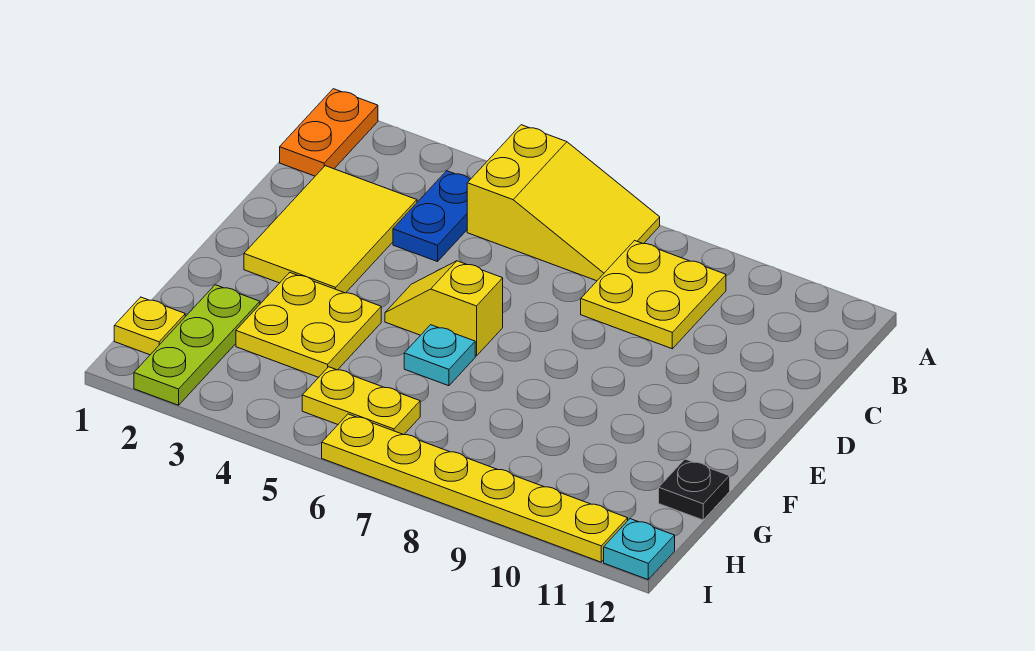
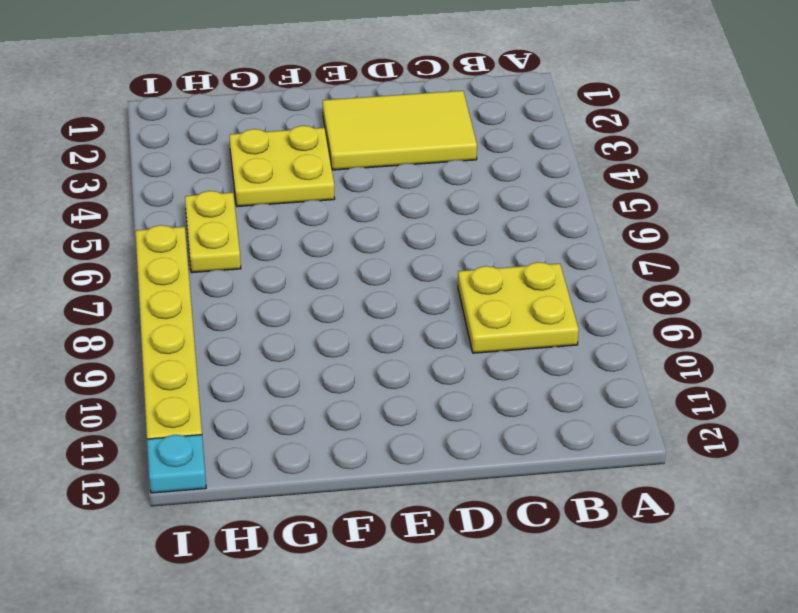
none -> orange plate A1:B1 level 1
none -> yellow slope A5:B7 level 1 top 5
none -> blue plate B4:C4 level 1

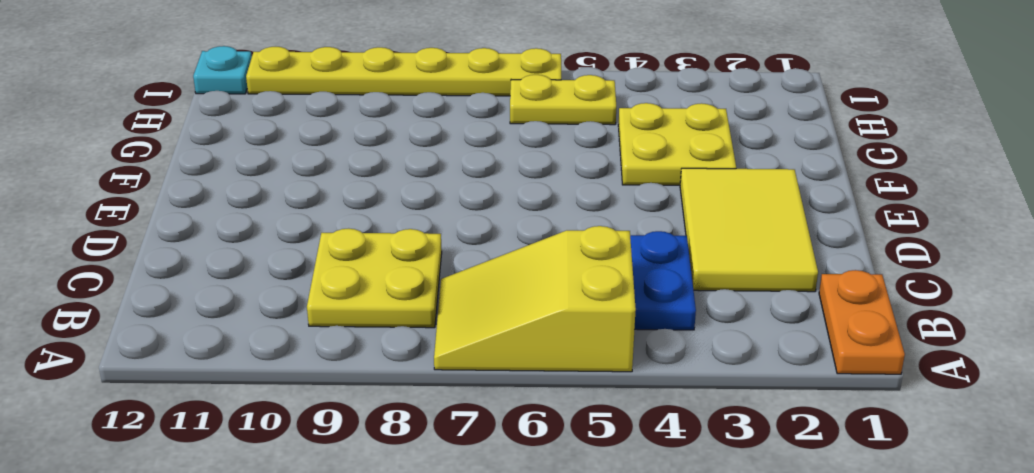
none -> yellow slope E5:E6 level 1 top 6
none -> cyan plate F6 level 1
none -> lime plate G2:I2 level 1

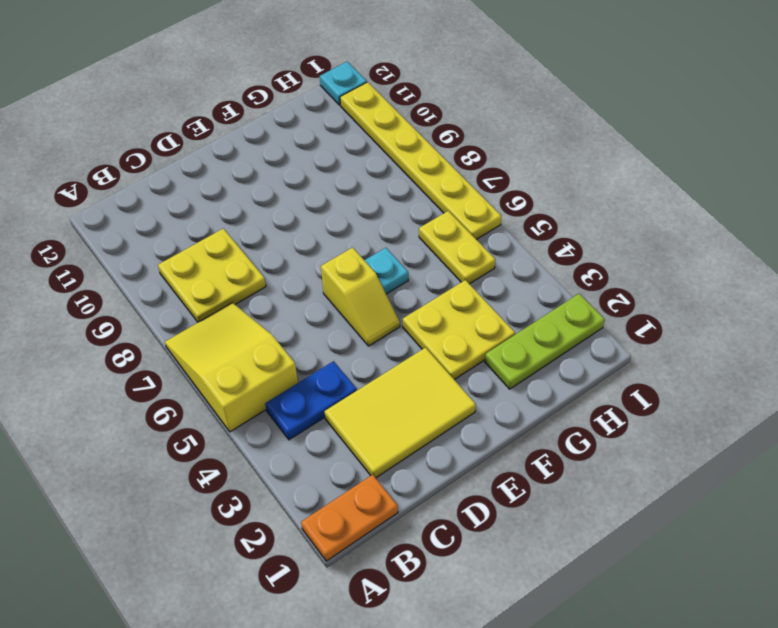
none -> black plate G12 level 1
none -> yellow plate H1 level 1

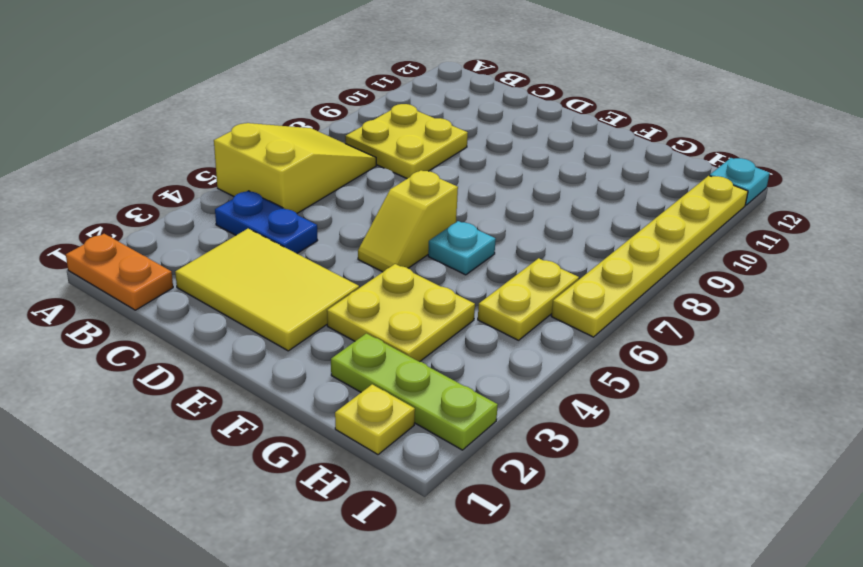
none -> black plate G12 level 1

